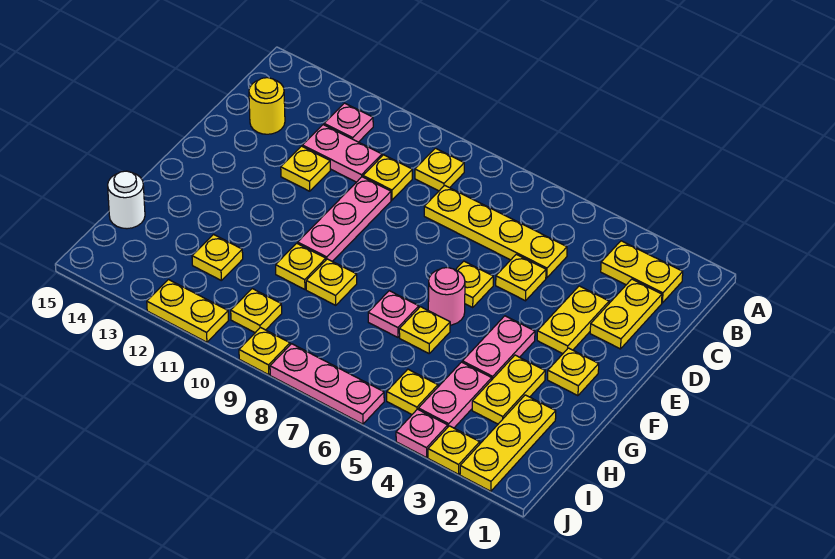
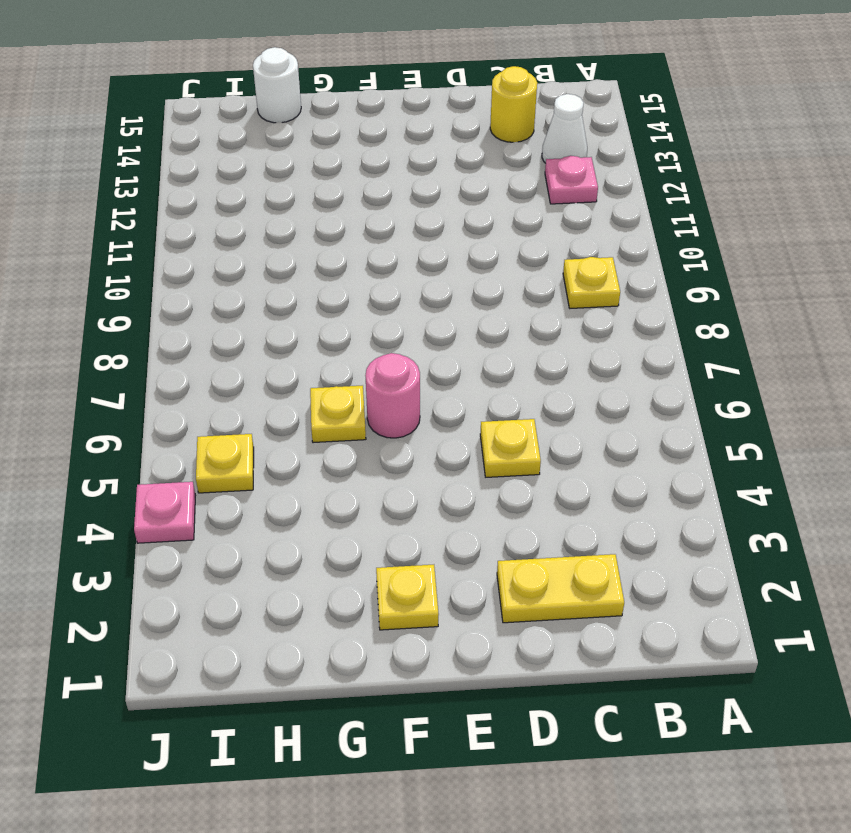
white cone B13 level 1 -> none
none -> yellow plate B2:B3 level 1
none -> yellow plate C5:C8 level 1
none -> yellow plate C10 level 1
none -> pink plate C11:C12 level 1

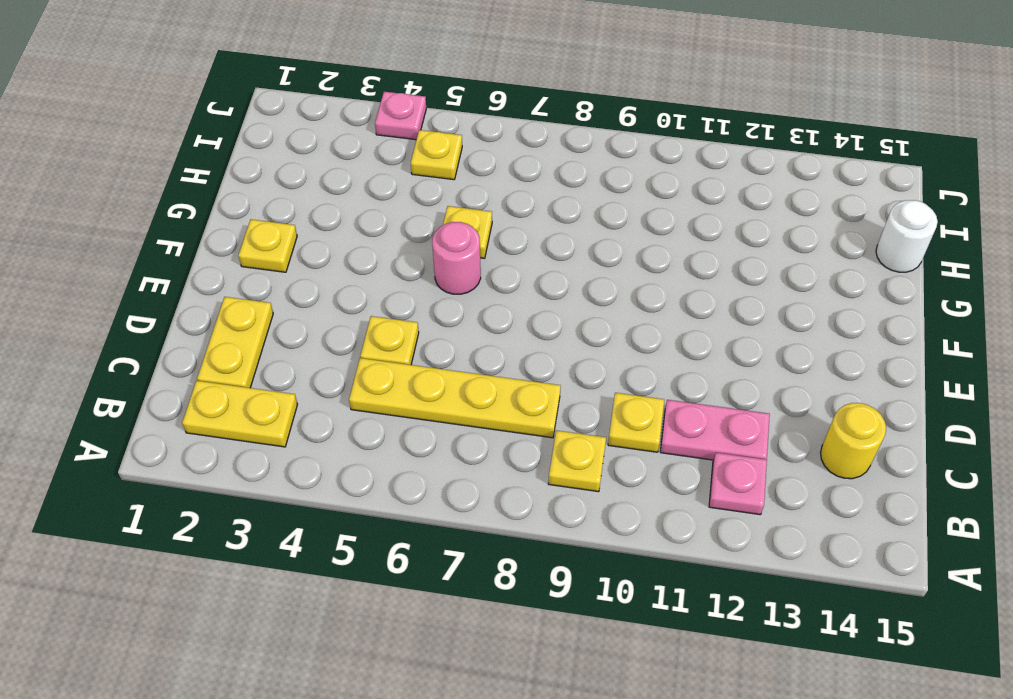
none -> yellow plate D3:E3 level 1
none -> pink plate D10:F10 level 1
none -> yellow plate D12 level 1
none -> yellow plate E6 level 1

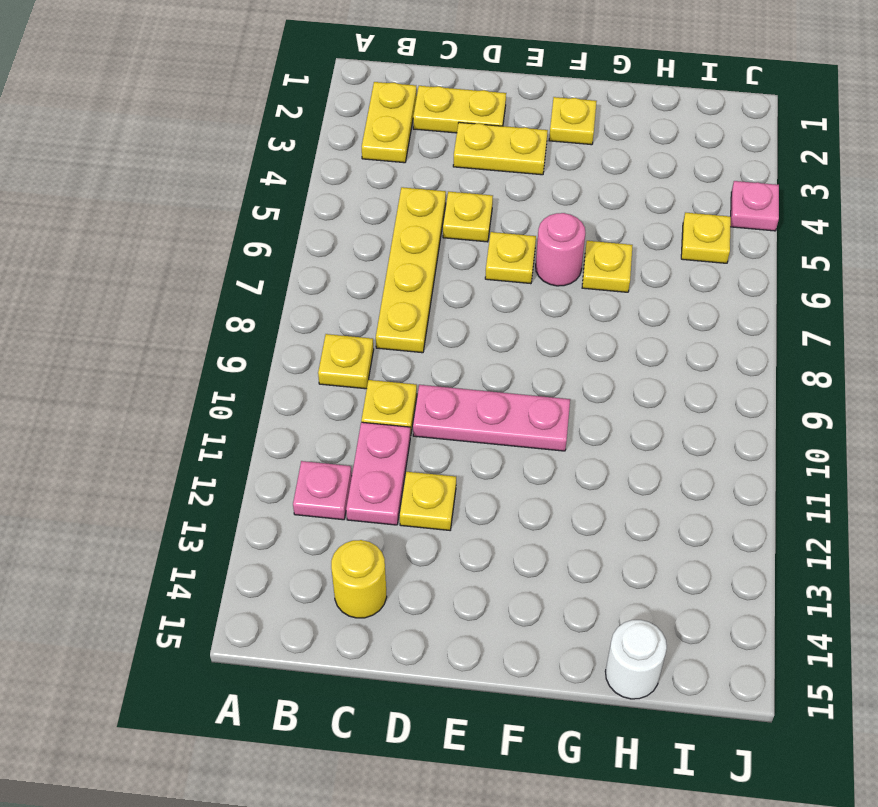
none -> pink plate F4:G4 level 1
none -> yellow plate G3:H3 level 1
none -> pink plate G7 level 1
none -> yellow plate G9 level 1

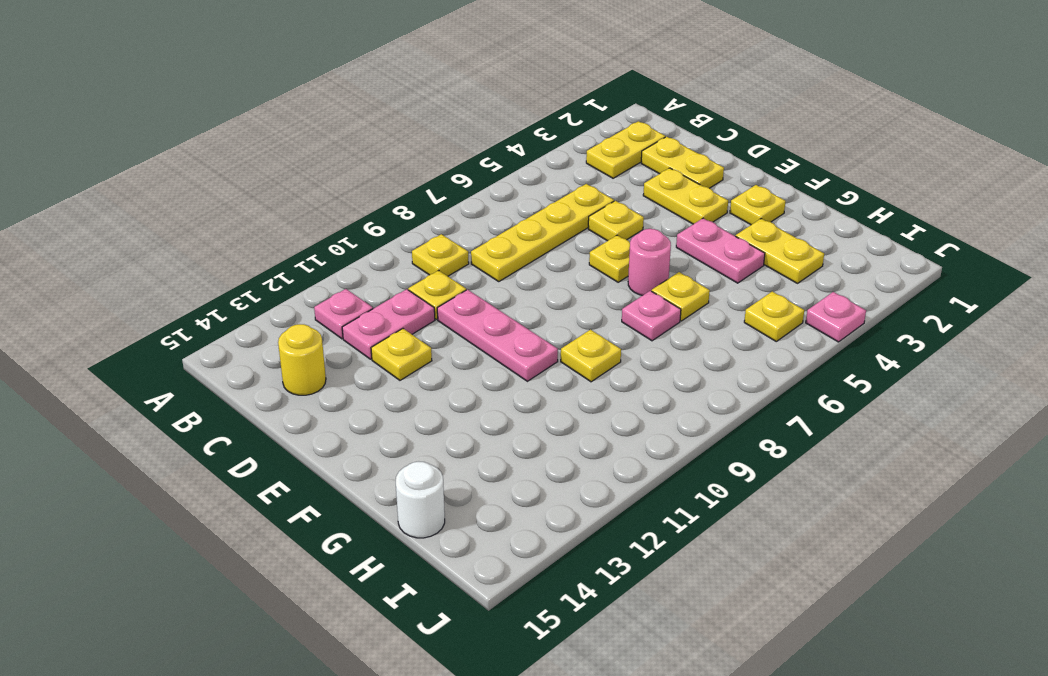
none -> yellow plate G10 level 1
none -> yellow plate H2:J2 level 1
none -> pink plate H4:I4 level 1
none -> yellow plate H12 level 1

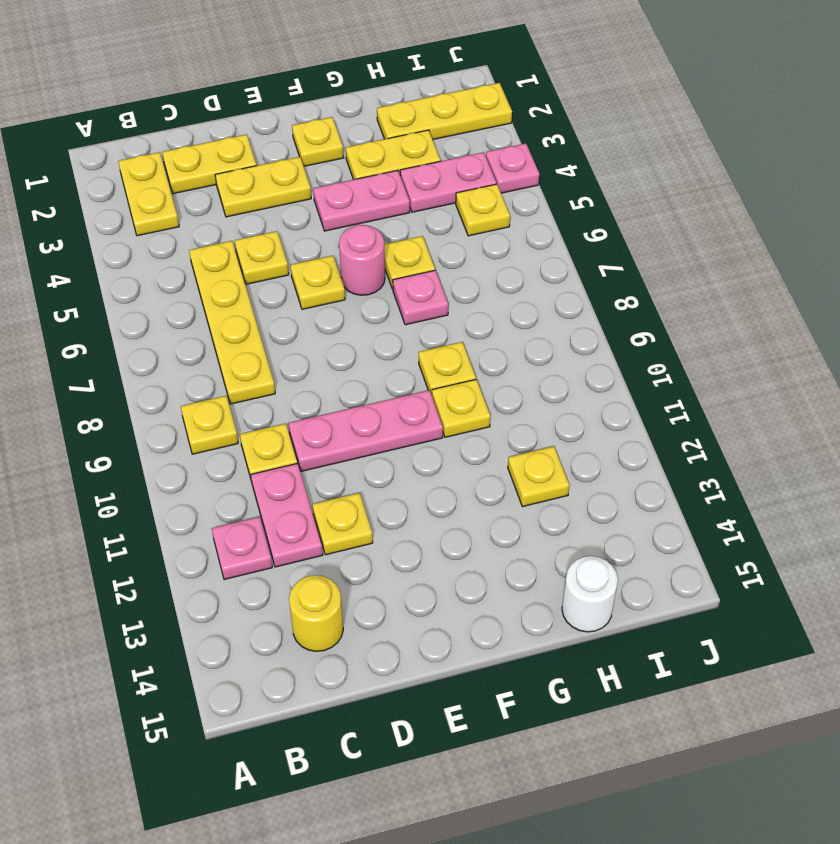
none -> yellow plate I10 level 1
none -> yellow plate J3 level 1
none -> pink plate J6:J8 level 1
none -> yellow plate J9 level 1

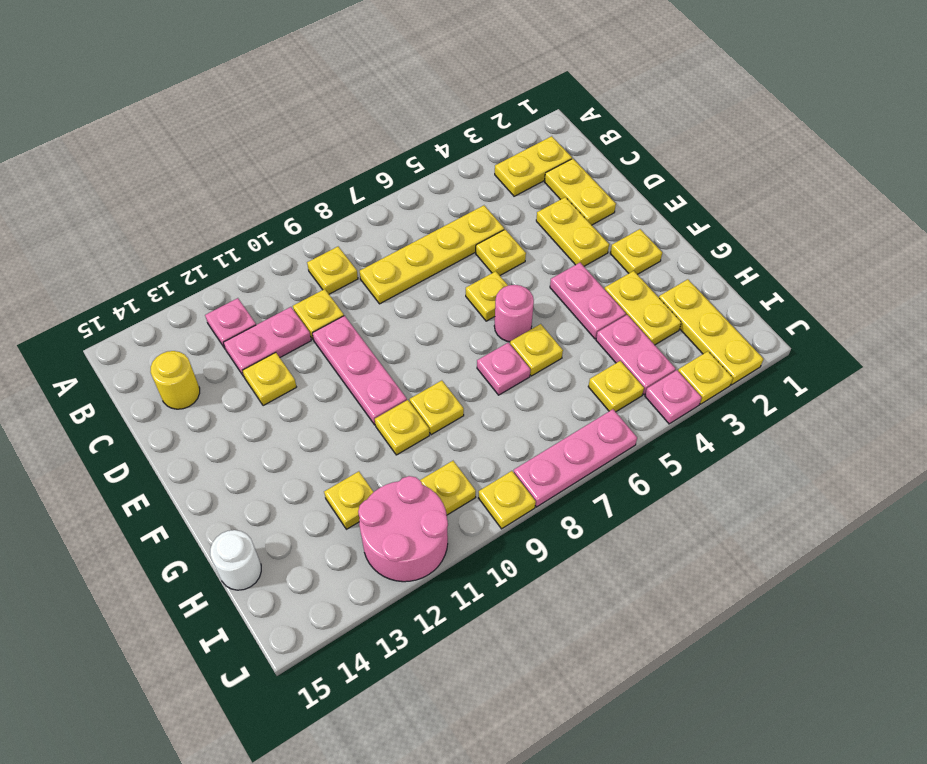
pink round brick I11:J12 level 1 -> yellow plate J11:J12 level 1

